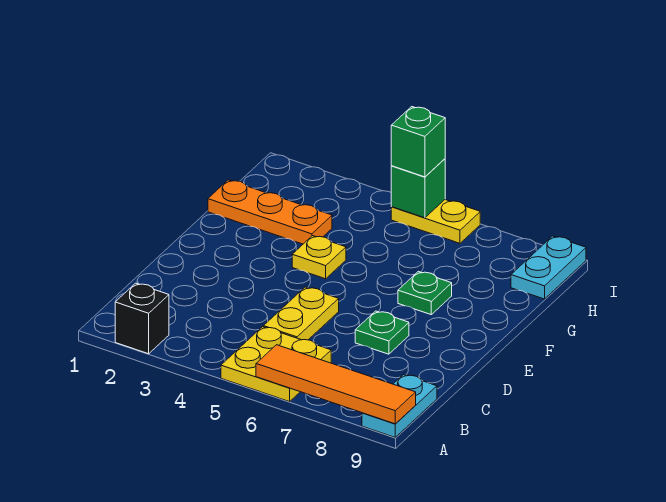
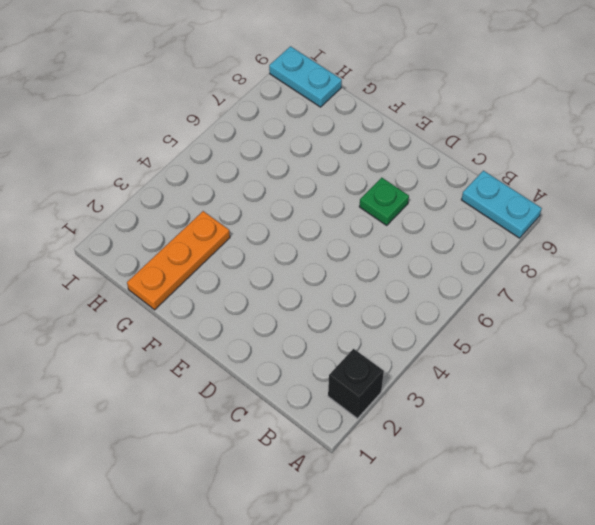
none -> yellow plate A5:B6 level 1
none -> yellow plate C5:D5 level 1
none -> yellow plate F4 level 1

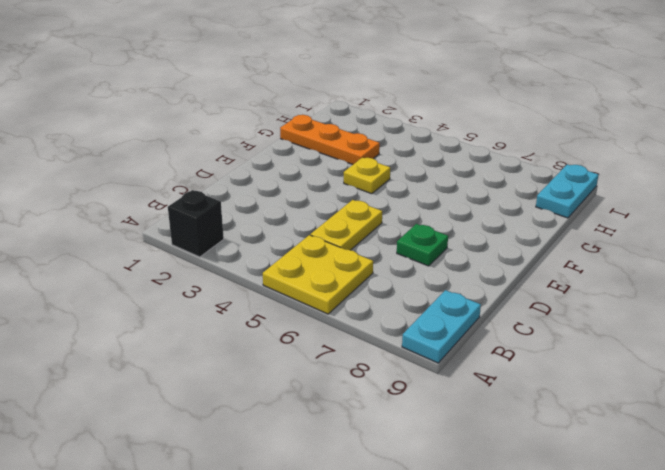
none -> green plate F7 level 1
none -> yellow plate I5:I6 level 1
none -> orange tile A6:A9 level 2

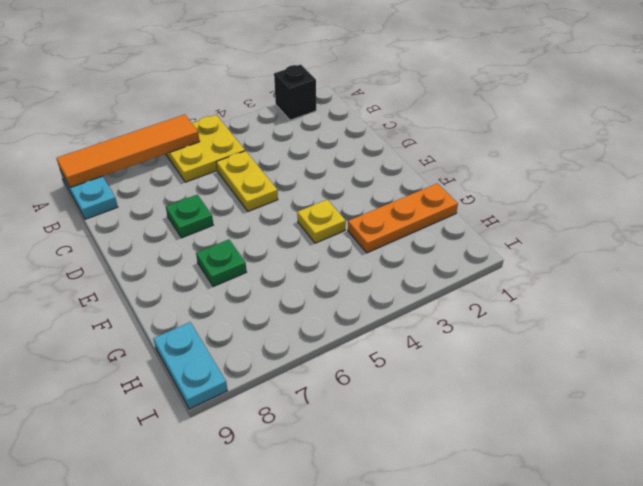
none -> yellow plate I5:I6 level 1
none -> green brick I5 level 2
none -> green brick I5 level 3

